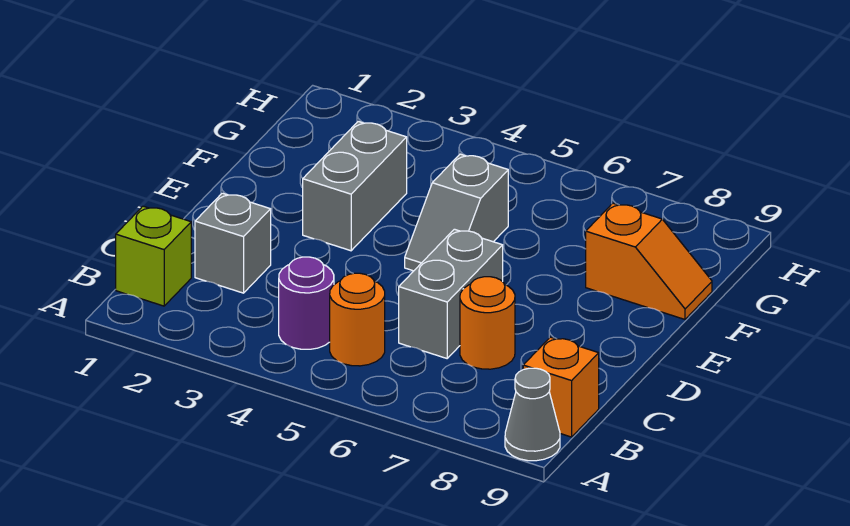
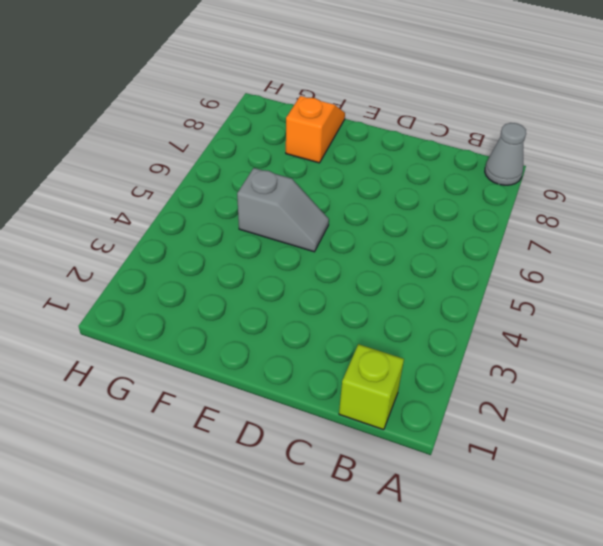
none -> purple round brick B4 level 1
none -> orange round brick B5 level 1

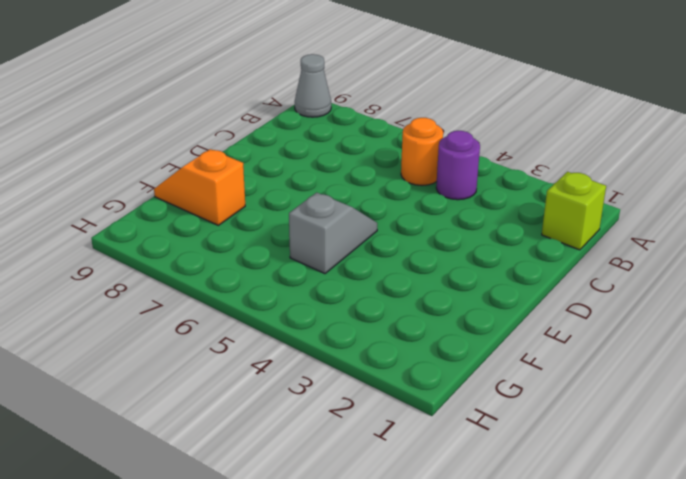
none -> orange brick B9 level 1
none -> grey brick C2 level 1

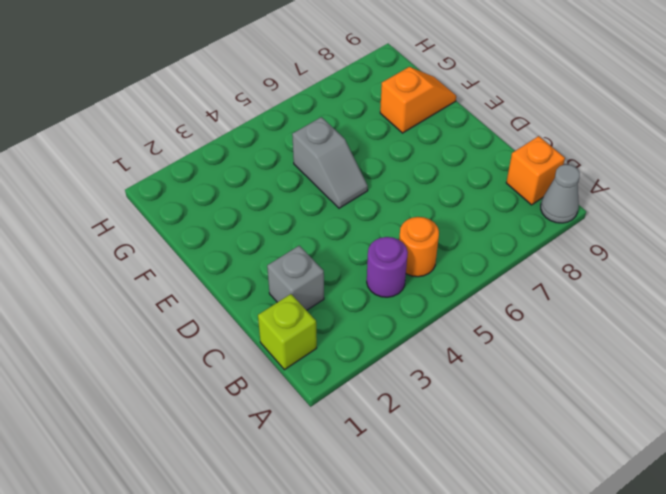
none -> grey brick C6:D6 level 1
none -> orange round brick C7 level 1

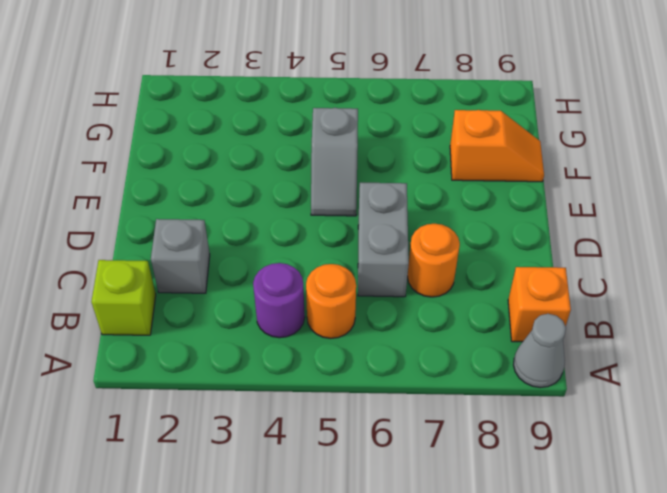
none -> grey brick E3:F3 level 1

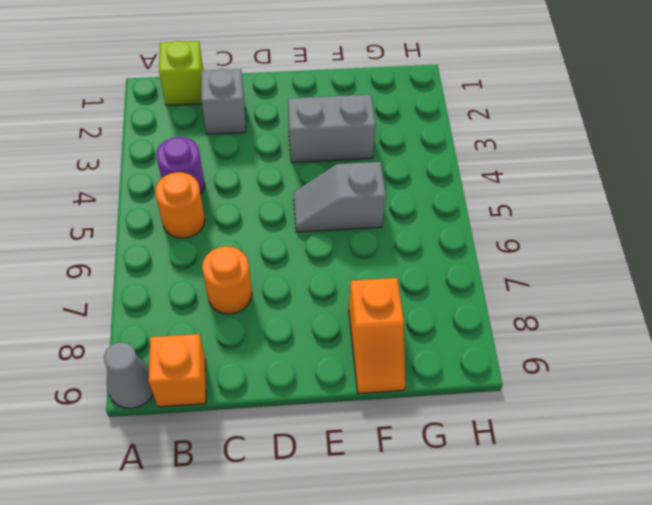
none -> grey brick C6:D6 level 1

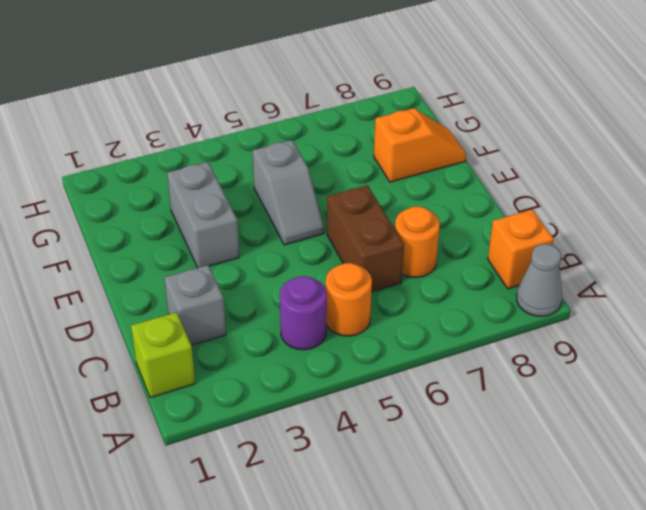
brown brick C6:D6 level 1 -> grey brick C6:D6 level 1

